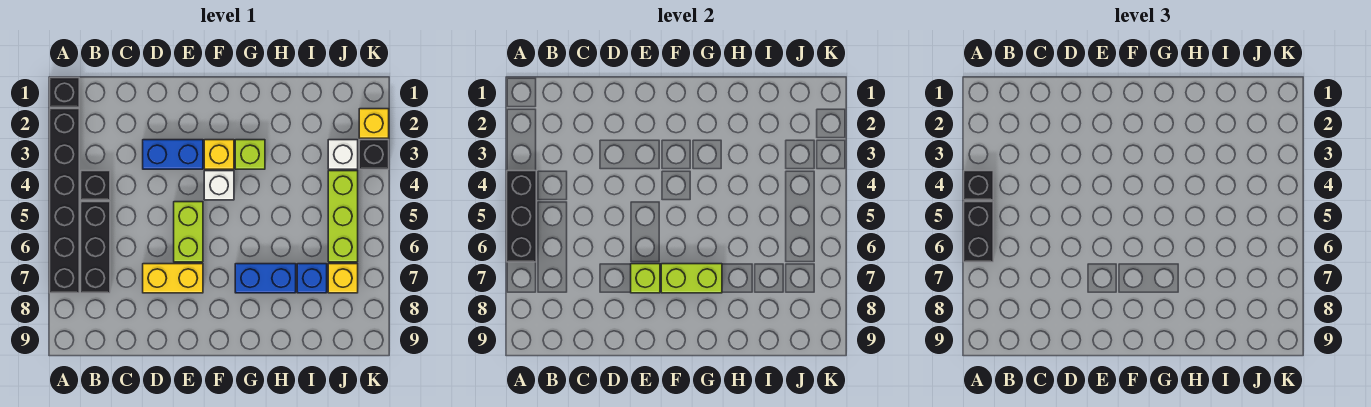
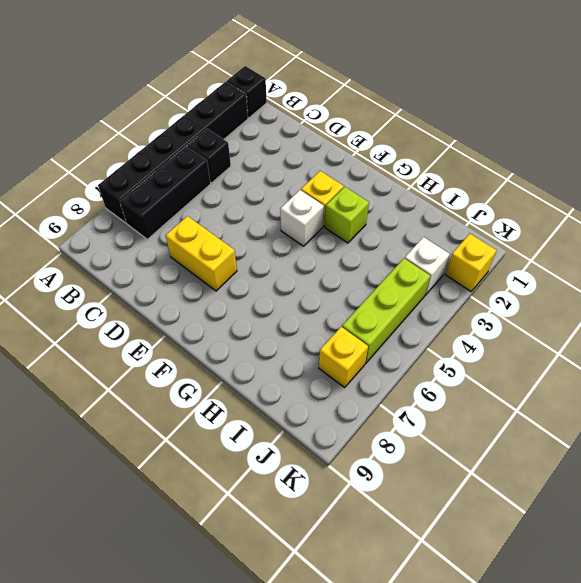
none -> blue brick D3:E3 level 1
none -> lime brick E5:E6 level 1
none -> blue brick G7:H7 level 1

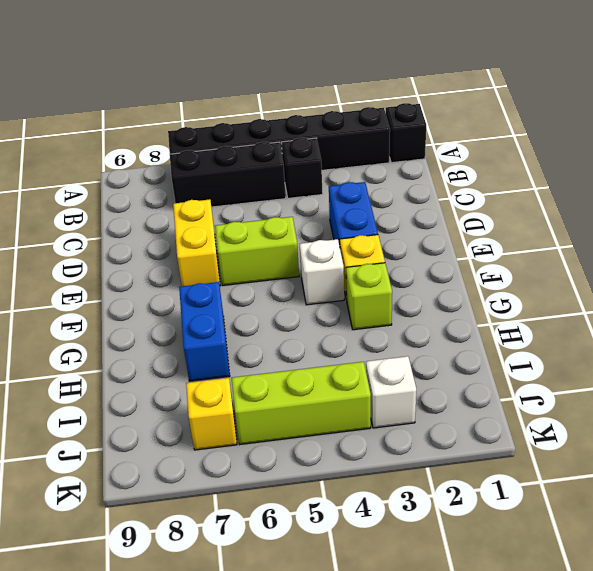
none -> blue brick I7 level 1
none -> yellow brick K2 level 1
none -> black brick K3 level 1

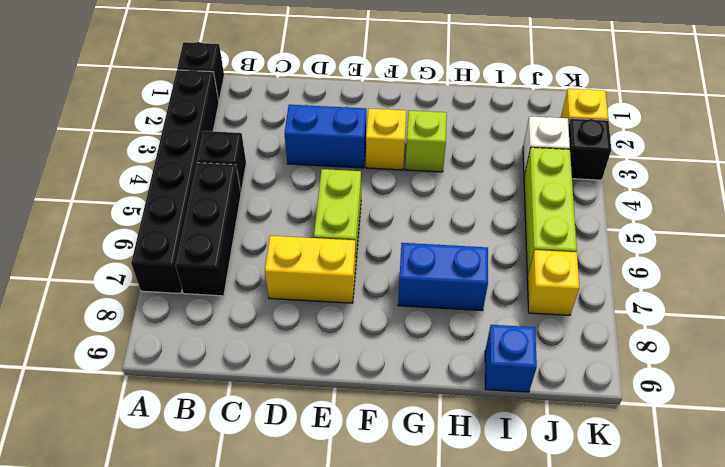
blue brick I9 level 1 -> blue brick I7 level 1
none -> white brick F4 level 1
none -> black brick A4:A6 level 2
none -> lime brick E7 level 2

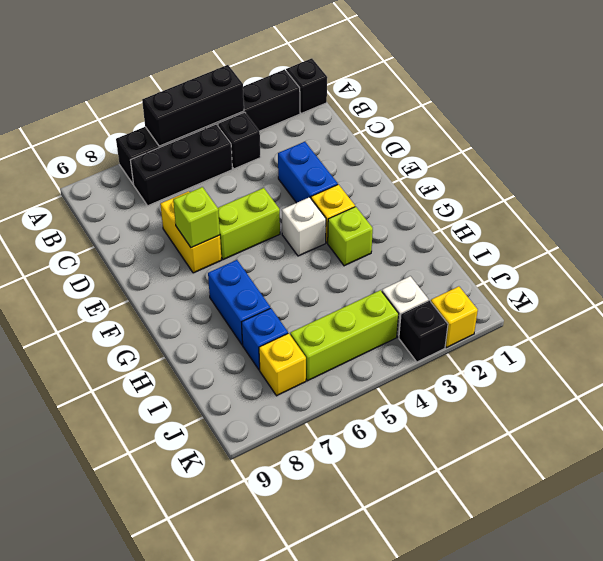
none -> lime brick F7:G7 level 2
none -> black brick A4 level 3
none -> black brick A5:A6 level 3

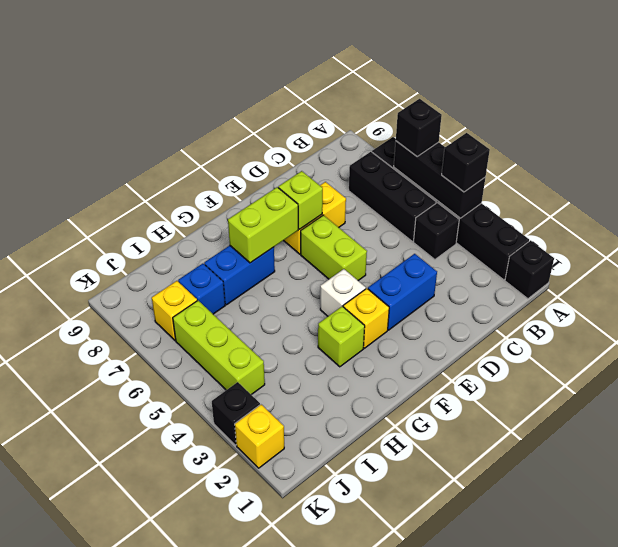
black brick A6 level 3 -> black brick A5:A6 level 3
none -> white brick J3 level 1

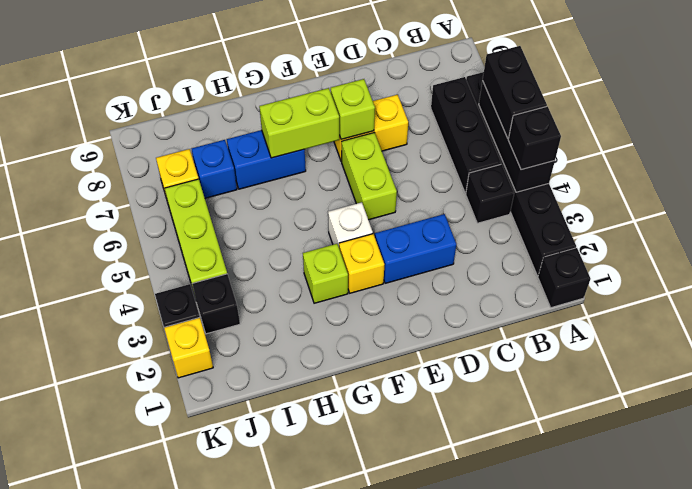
black brick J3 level 1 -> white brick J3 level 1

